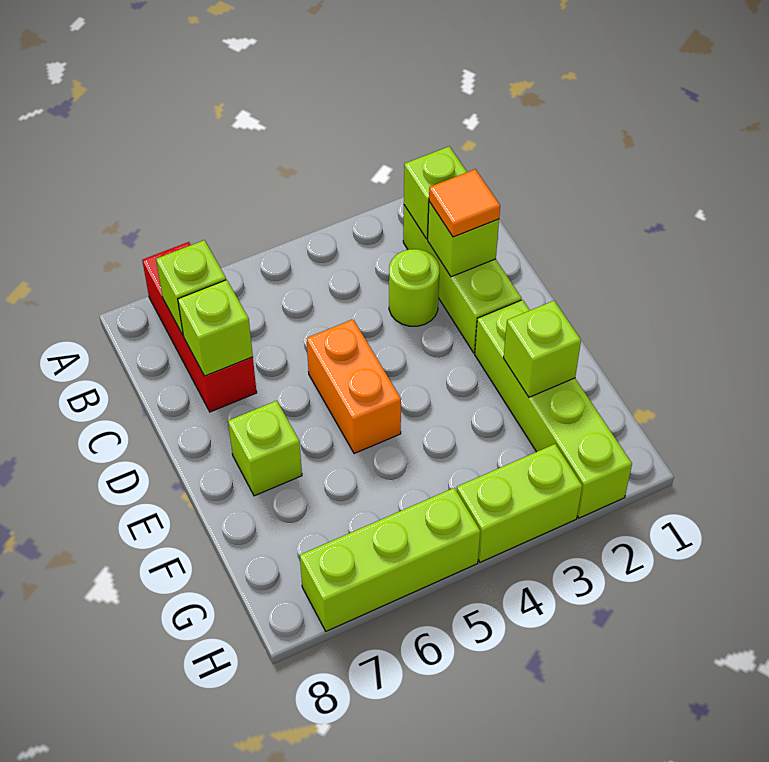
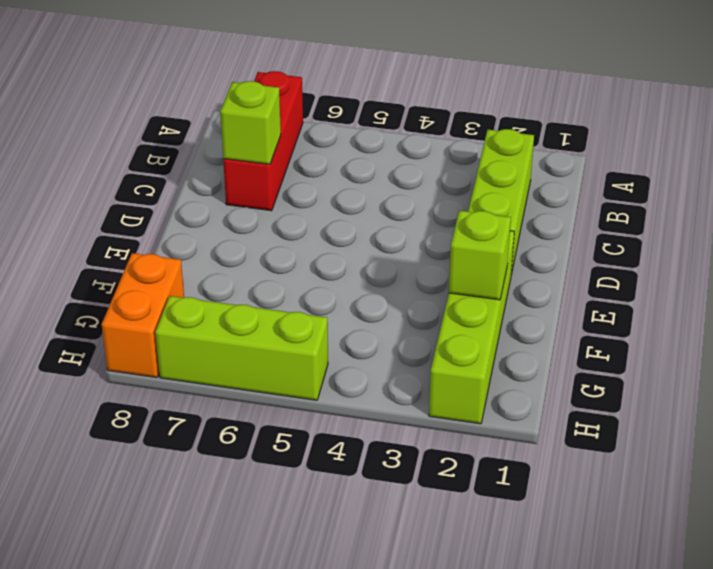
orange brick G8:H8 level 1 -> orange brick D5:E5 level 1
none -> lime round brick C3 level 1
none -> lime brick E7 level 1
none -> lime brick H3:H4 level 1

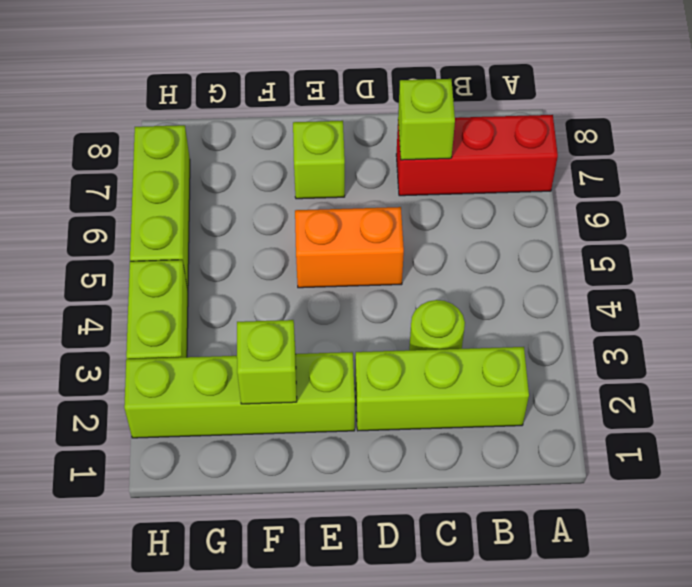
none -> lime brick B2 level 2
none -> lime brick B7 level 2
none -> lime brick C2 level 2

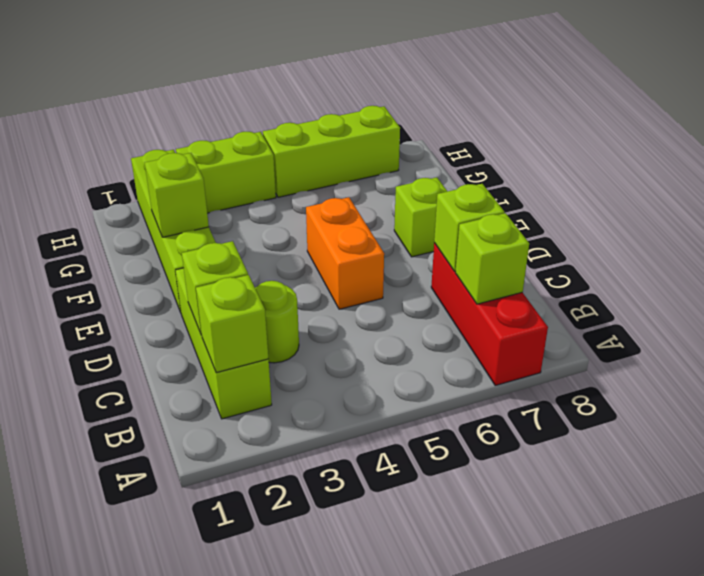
none -> orange tile C2 level 3

